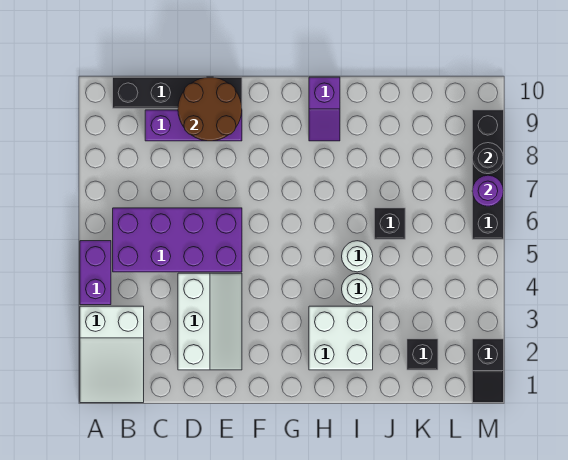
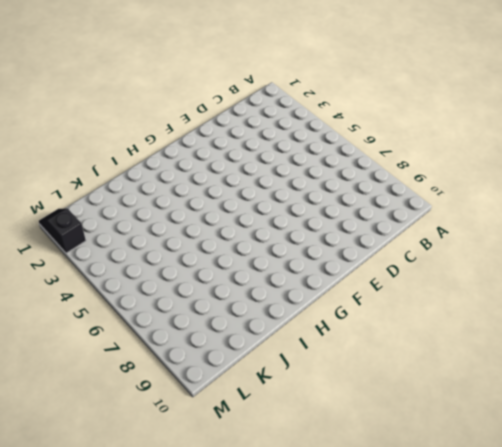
none -> white slope A1:B3 level 1 top 3
none -> purple brick A4:A5 level 1
none -> purple brick B5:E6 level 1

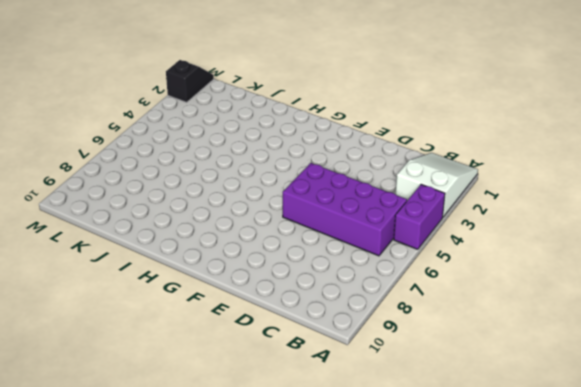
none -> black brick B10:E10 level 1
none -> purple brick C9:E9 level 1
none -> white slope D2:E4 level 1 top D

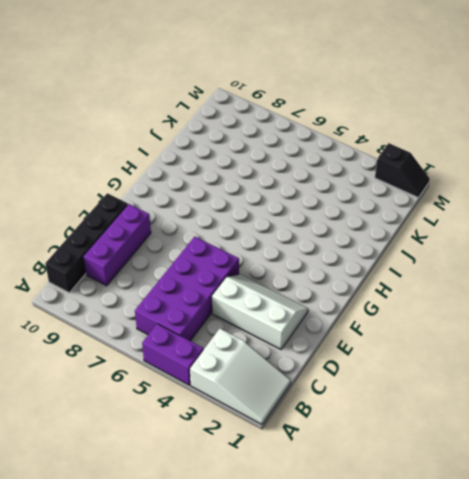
none -> white brick H2:I3 level 1
none -> purple slope H9:H10 level 1 top 10
none -> white round brick I4 level 1

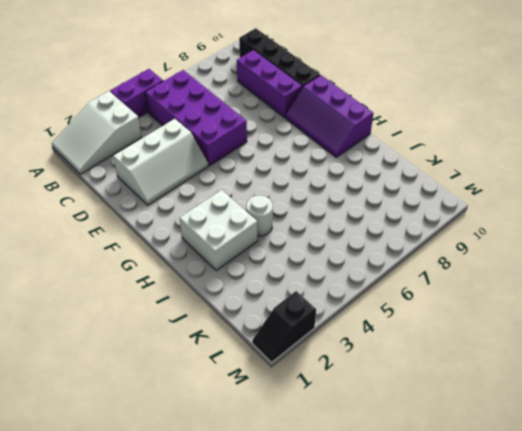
purple slope F9:H10 level 1 top 10 -> purple slope H9:H10 level 1 top 10
none -> white round brick I5 level 1
none -> black brick J6 level 1
none -> black brick K2 level 1

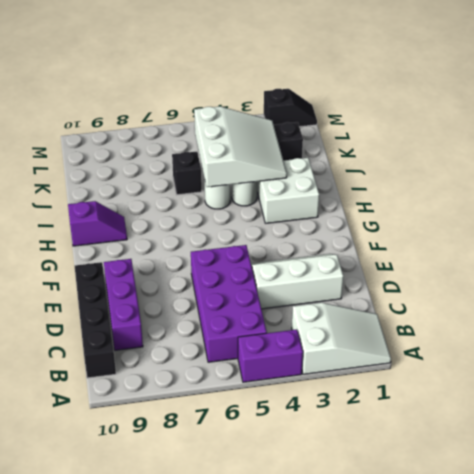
white slope I3:K5 level 2 top 5 -> none
none -> black brick M6:M9 level 1
none -> brown round brick D9:E10 level 2
none -> purple round brick M7 level 2

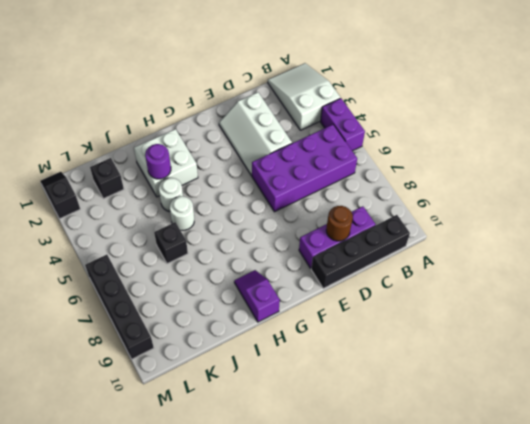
brown round brick D9 level 2 -> brown round brick D9:E10 level 2
purple round brick I3 level 2 -> purple round brick M7 level 2
none -> black round brick M8 level 2

